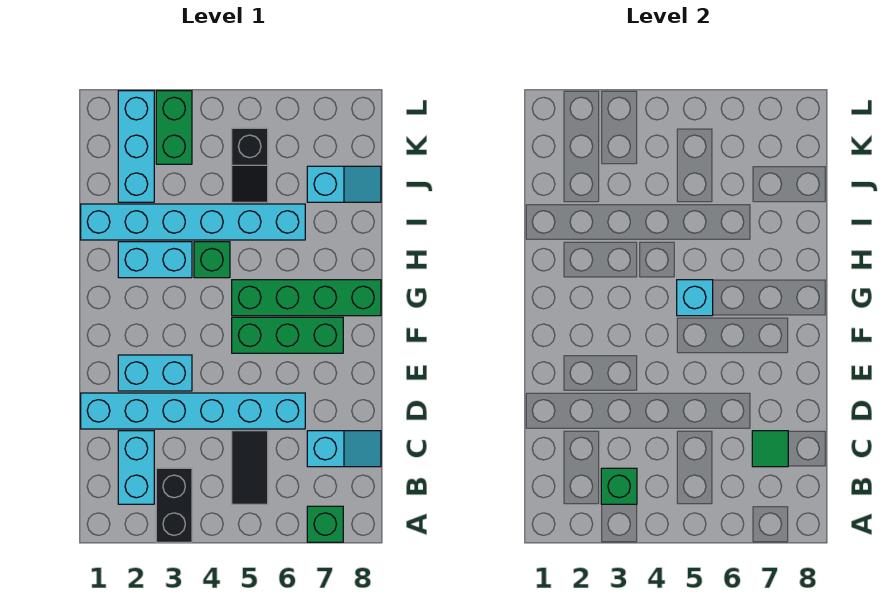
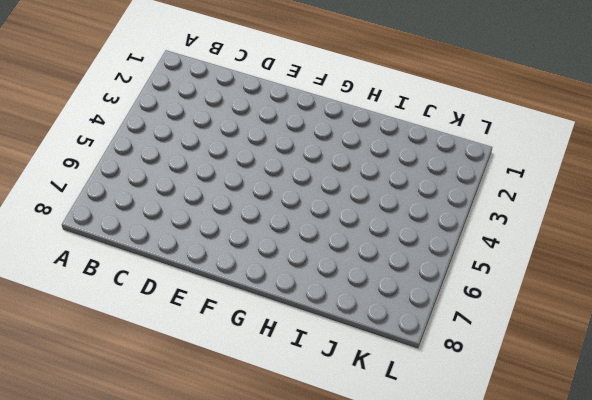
none -> black brick A3:B3 level 1
none -> green brick A7 level 1
none -> cyan brick B2:C2 level 1

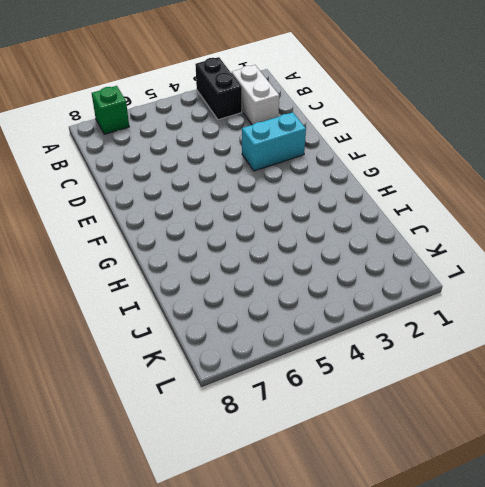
white brick B2:C2 level 1 -> cyan brick B2:C2 level 1
none -> black tile B5:C5 level 1
none -> cyan slope C7:C8 level 1 top 7
none -> cyan brick D1:D6 level 1

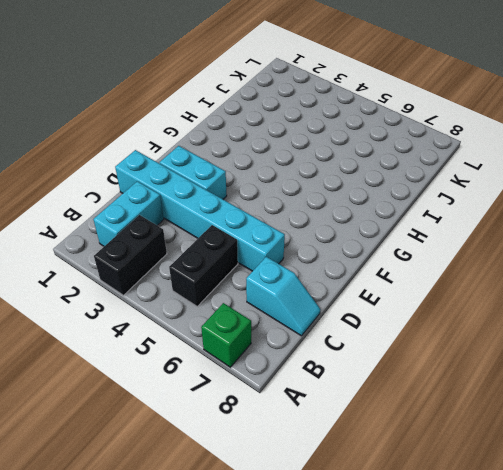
black brick B5:C5 level 1 -> black tile B5:C5 level 1
none -> green brick F5:F7 level 1
none -> green brick G5:G8 level 1
none -> cyan brick H2:H3 level 1

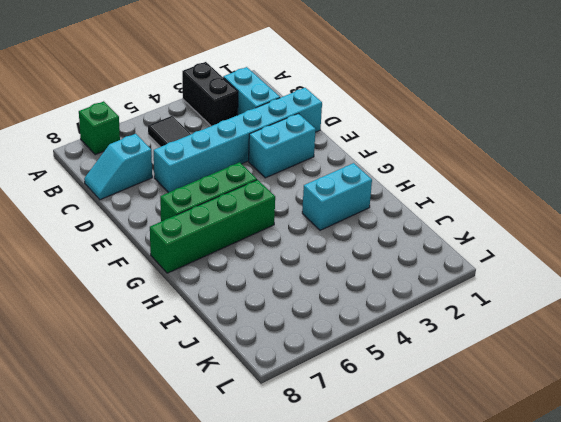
none -> green brick H4 level 1
none -> cyan brick I1:I6 level 1
none -> cyan brick J2:L2 level 1

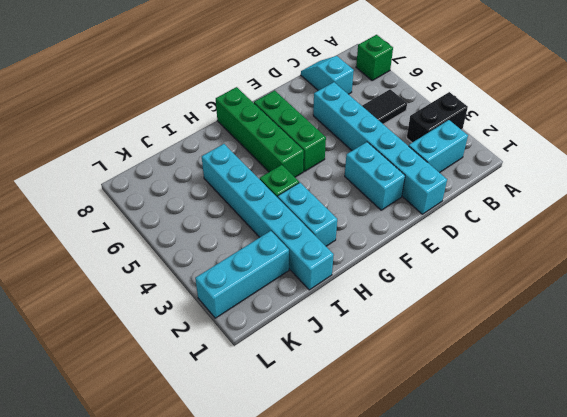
none -> black slope J5:K5 level 1 top K
none -> cyan slope J7:J8 level 1 top 7
none -> green brick K3:L3 level 1

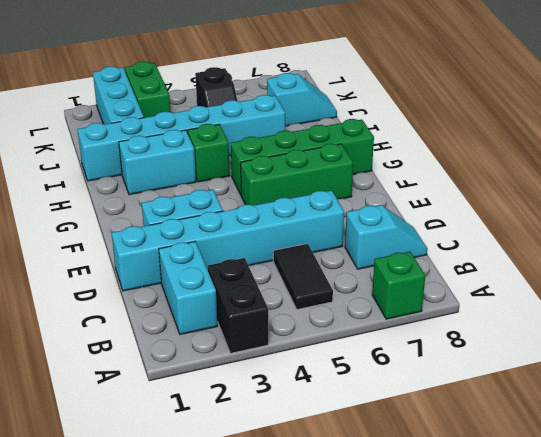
none -> green brick B3 level 2
none -> green tile C7 level 2
none -> cyan brick G5 level 2

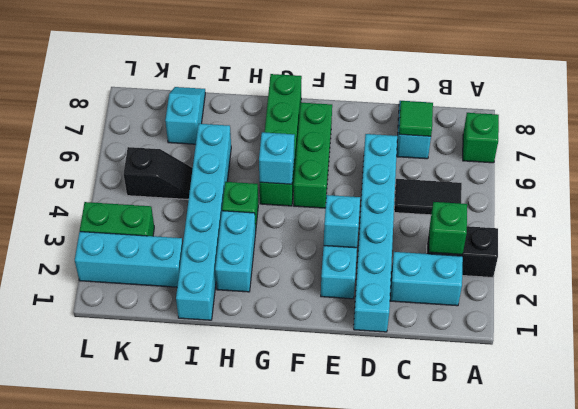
cyan brick E3 level 2 -> none

